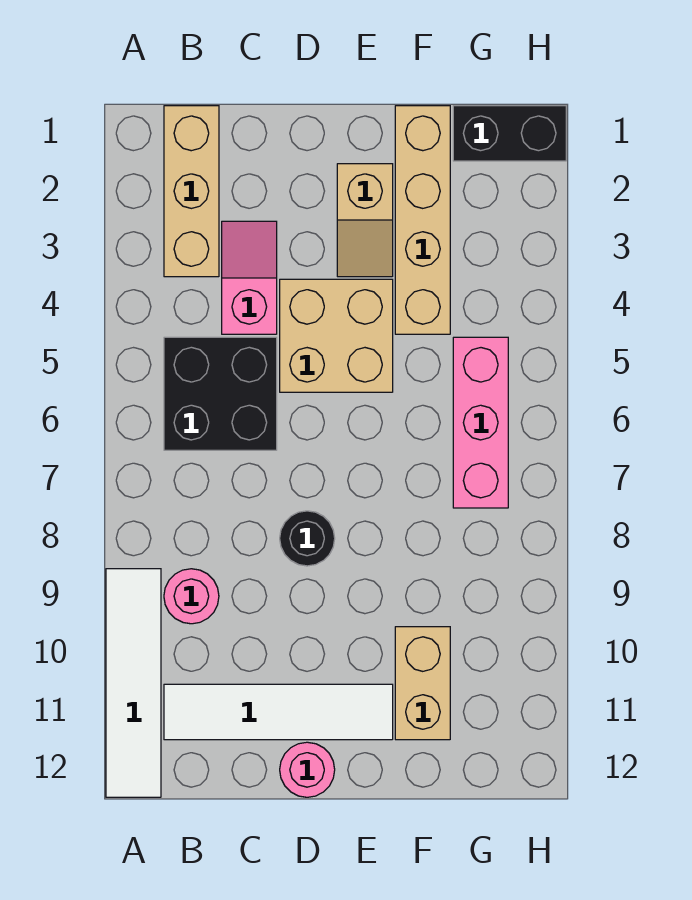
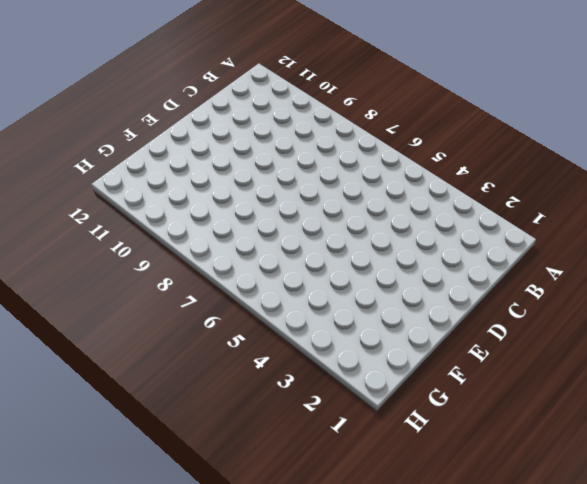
none -> white tile A9:A12 level 1
none -> tan brick B1:B3 level 1
none -> black brick B5:C6 level 1

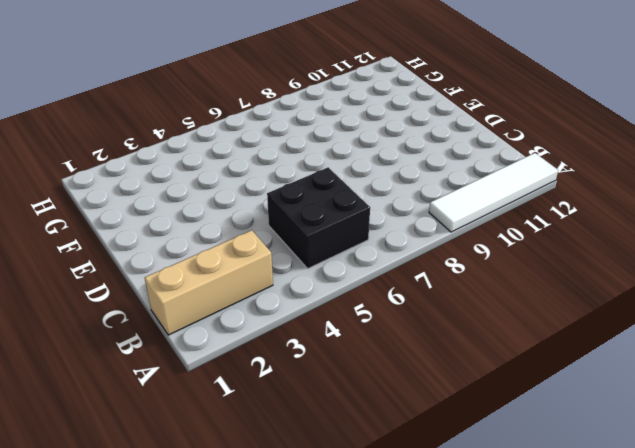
none -> pink round brick B9 level 1
none -> white tile B11:E11 level 1
none -> pink slope C3:C4 level 1 top 4

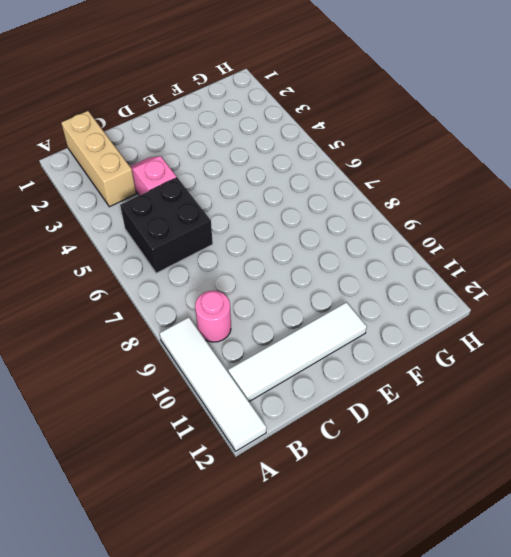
none -> tan brick D4:E5 level 1
none -> black round brick D8 level 1
none -> pink round brick D12 level 1

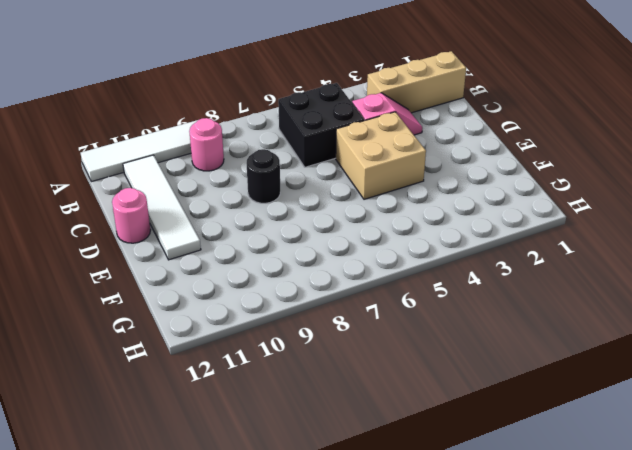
none -> tan slope E2:E3 level 1 top 2
none -> tan brick F1:F4 level 1
none -> tan brick F10:F11 level 1

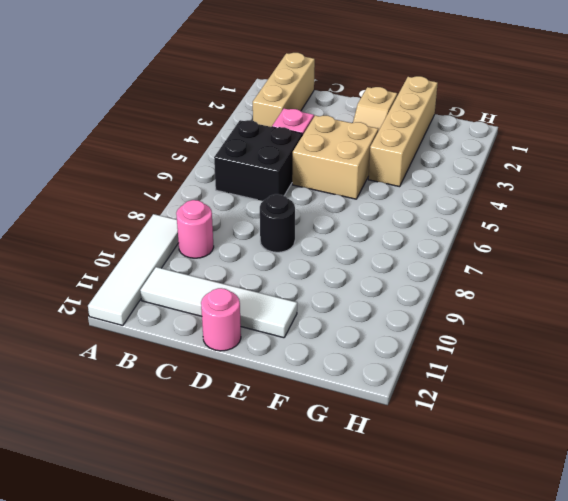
none -> tan brick F10:F11 level 1
none -> black brick G1:H1 level 1
none -> pink brick G5:G7 level 1

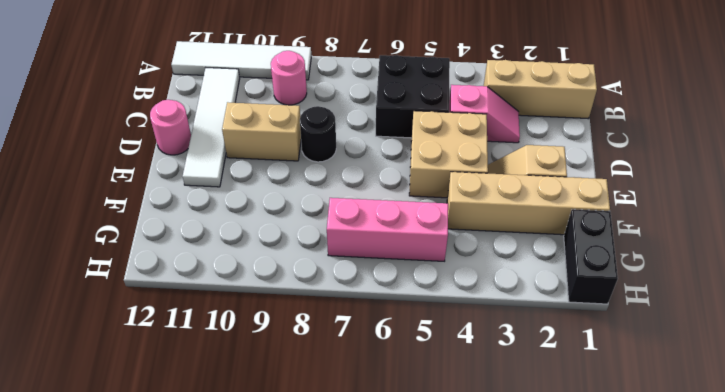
tan brick D9:D10 level 1 -> tan brick F10:F11 level 1

